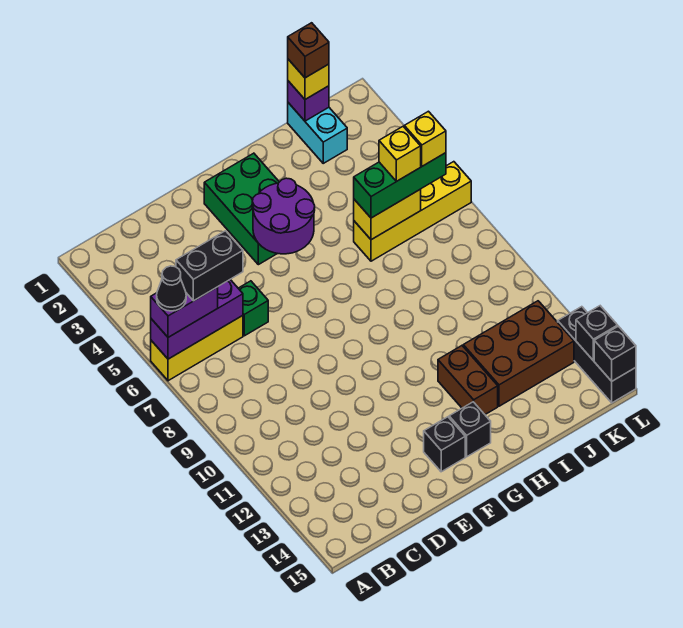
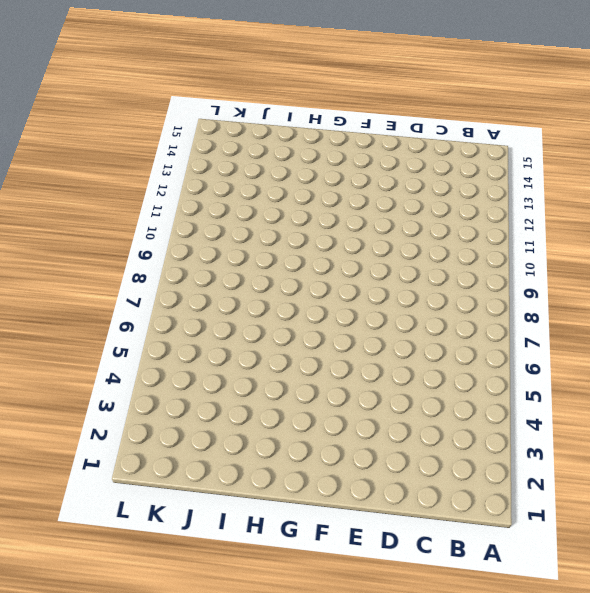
none -> yellow brick A6:C6 level 1
none -> green brick D6 level 1
none -> green brick F2:G4 level 1

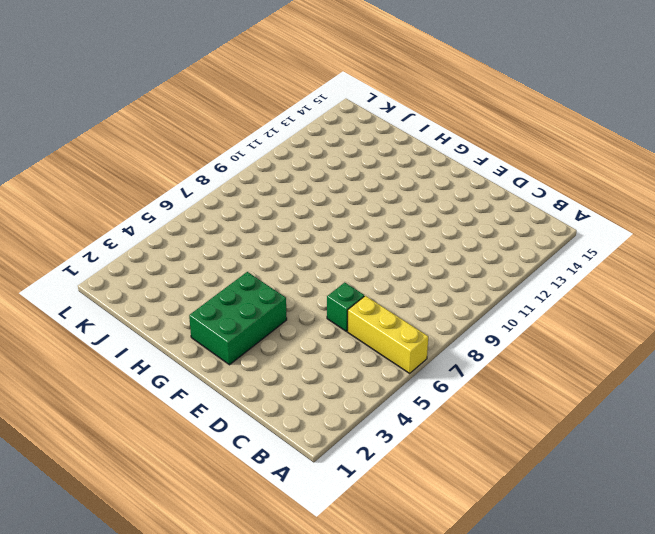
none -> black brick F14 level 1
none -> black brick G14 level 1
none -> brown brick H12:H13 level 1

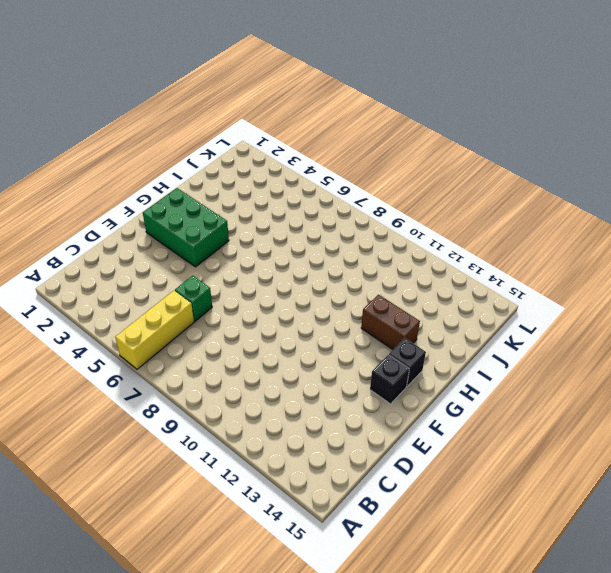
none -> yellow brick I6:L6 level 1
none -> brown brick I12:K13 level 1
none -> cyan brick J1:J2 level 1

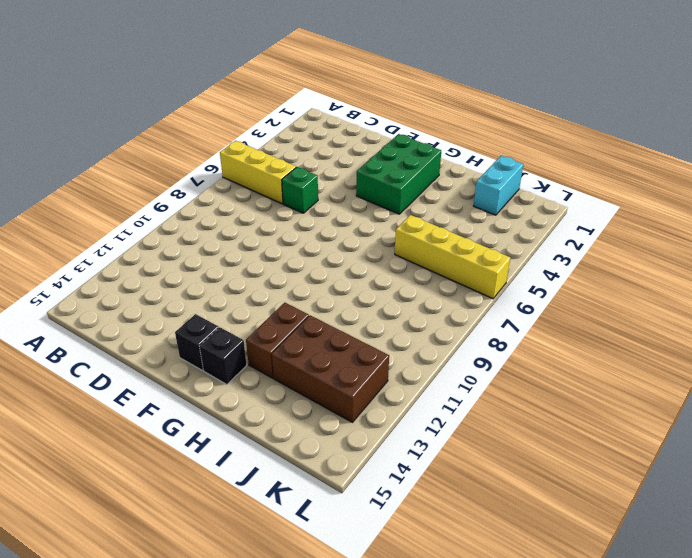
none -> black brick L13:L15 level 1
none -> purple brick A6:C6 level 2
none -> purple round brick F4:G5 level 2

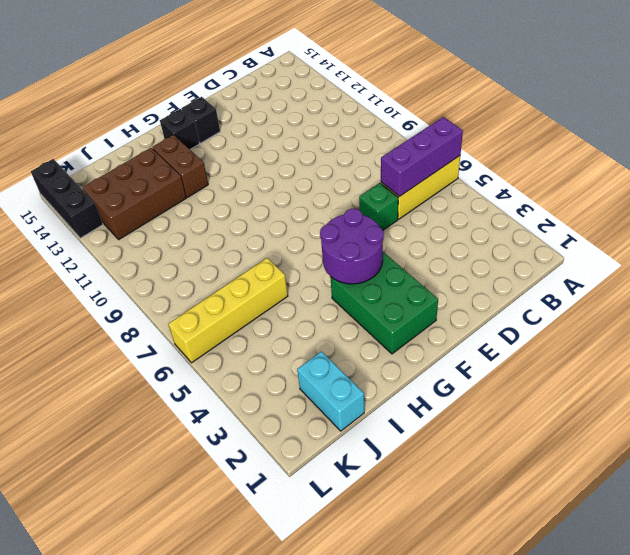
none -> yellow brick I6:J6 level 2
none -> purple brick J1 level 2
none -> black brick L14 level 2

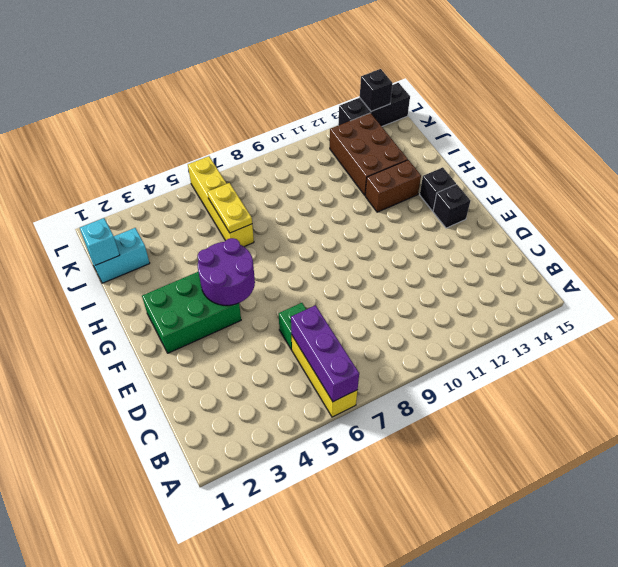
yellow plate I6:J6 level 2 -> yellow brick I6:J6 level 2
cyan brick J1 level 2 -> purple brick J1 level 2
none -> black brick L15 level 2
none -> purple brick A6:B6 level 3
none -> green brick I6:K6 level 3

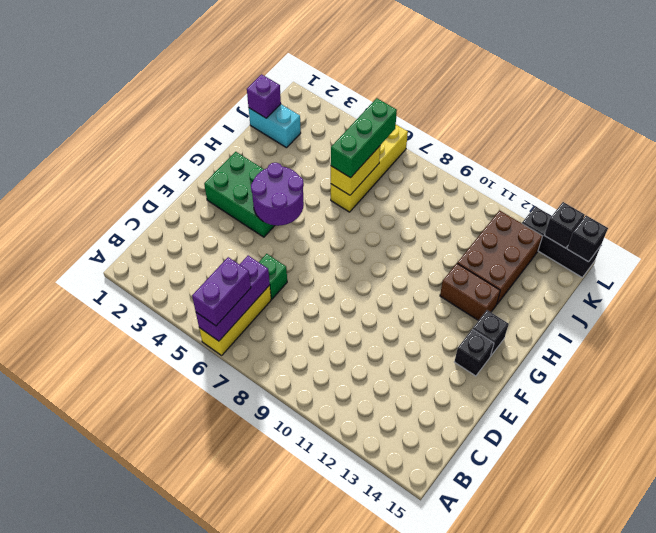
none -> yellow brick J1 level 3
none -> black cone A6 level 4
none -> black brick B6:C6 level 4

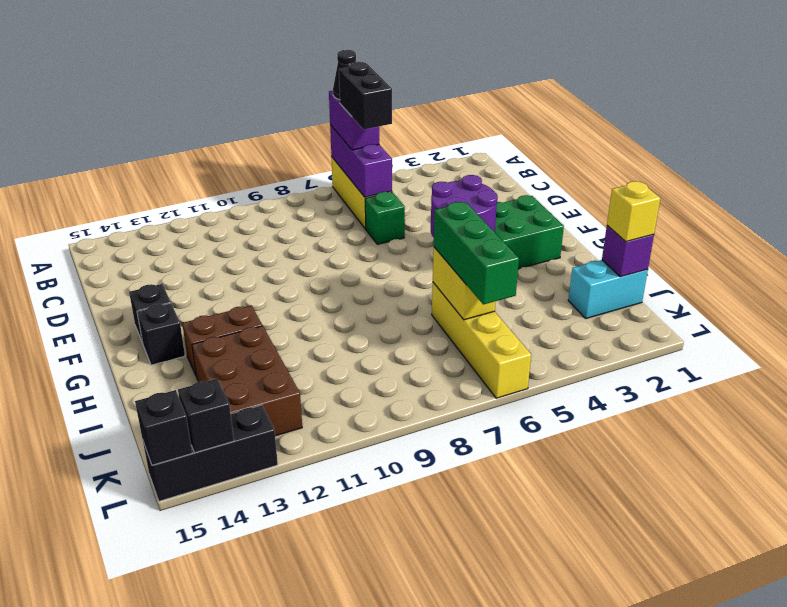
none -> brown brick J1 level 4
none -> yellow brick J6 level 4
none -> yellow brick K6 level 4

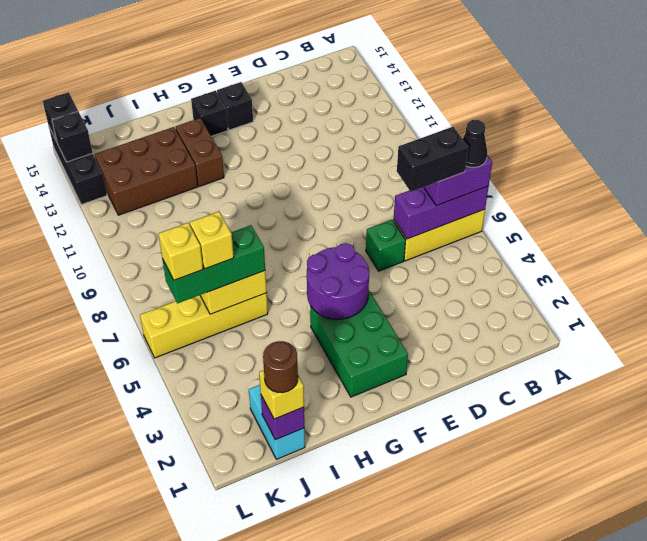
brown round brick J1 level 4 -> brown brick J1 level 4

